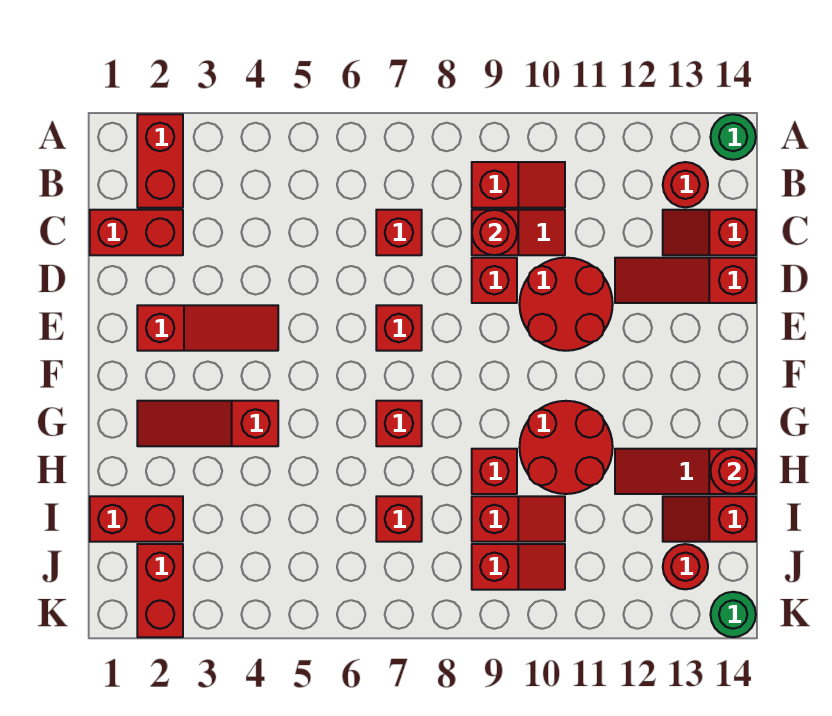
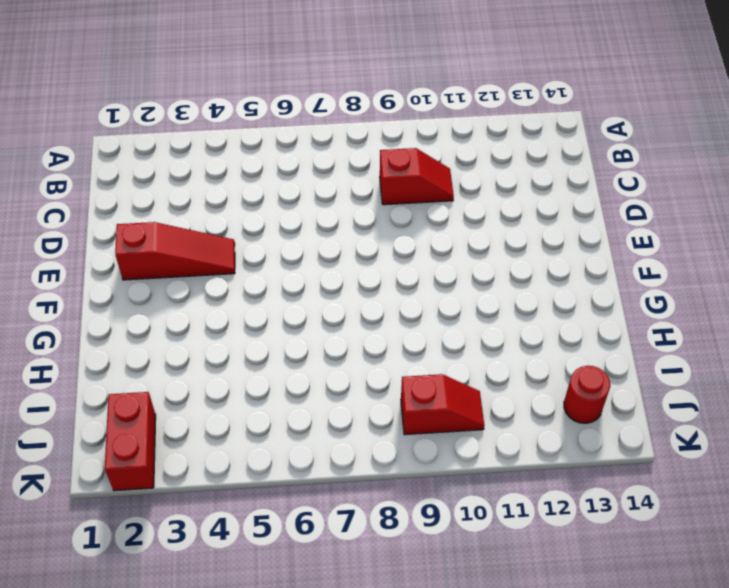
none -> red brick A2:B2 level 1
none -> green round brick A14 level 1
none -> red slope B9:B10 level 1 top 9

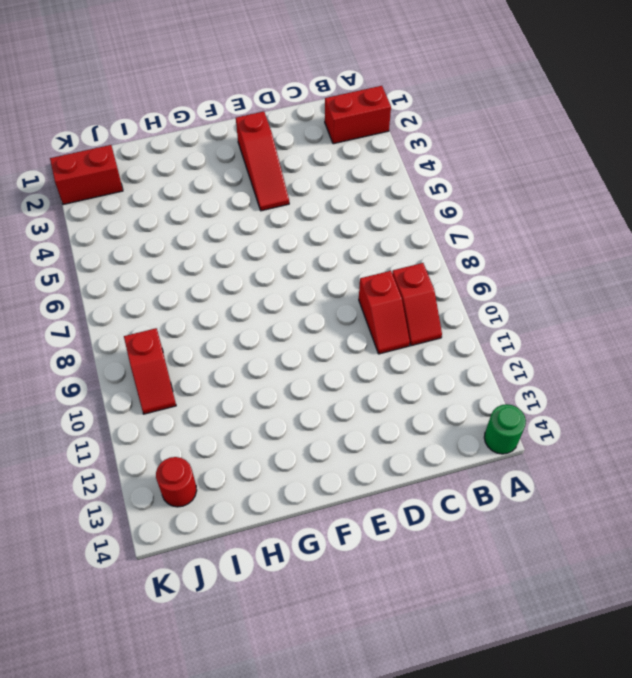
none -> red round brick B13 level 1
none -> red brick C1:C2 level 1
none -> red brick C7 level 1

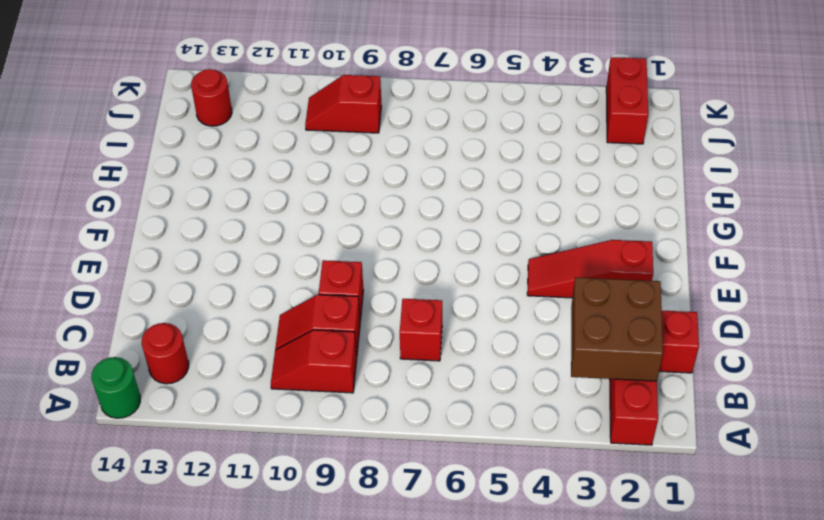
brown brick B2:C3 level 2 -> none
none -> red slope C13:C14 level 1 top 14
none -> red round brick D10:E11 level 1
none -> red slope D12:D14 level 1 top 14

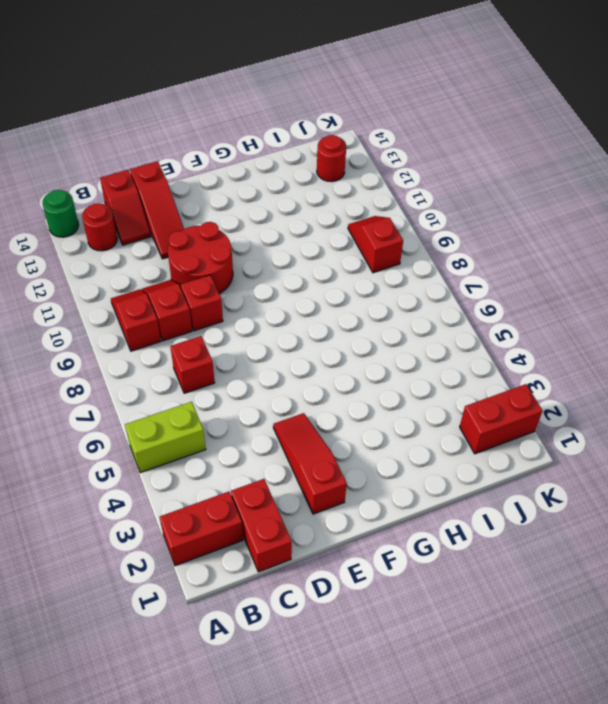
lime brick A5:B5 level 1 -> none
none -> red brick E7 level 1
none -> red slope G2:G4 level 1 top 4
none -> red brick G7 level 1

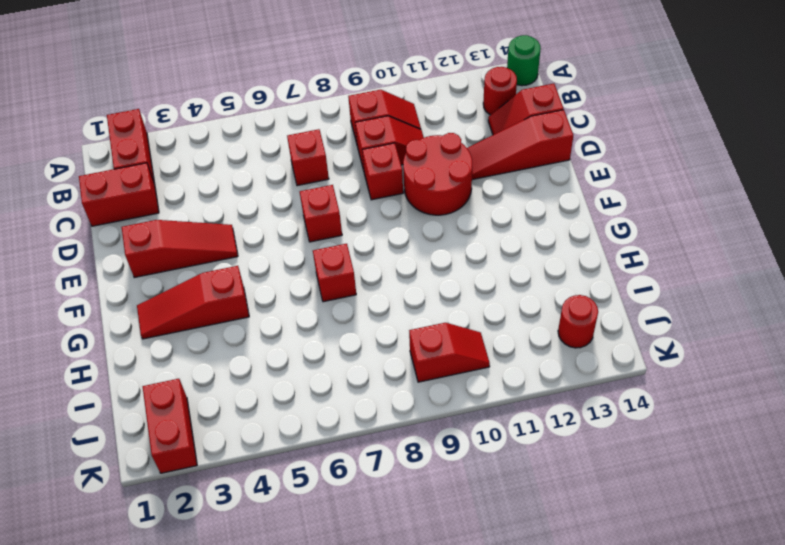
none -> red round brick G10:H11 level 1
none -> red brick H9 level 1
none -> red slope H12:H14 level 1 top 14

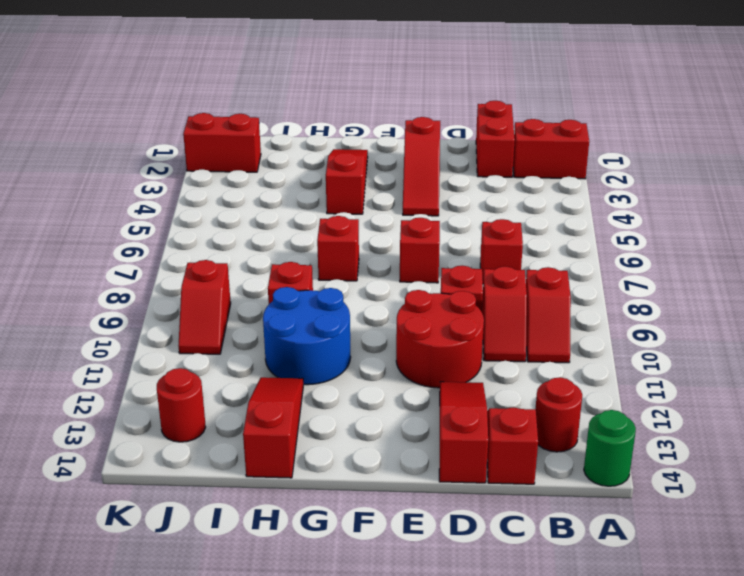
blue round brick G10:H11 level 1 -> red round brick G10:H11 level 1
none -> red brick I1:I2 level 1
none -> red brick I7 level 1
none -> red slope I9:I10 level 1 top 9

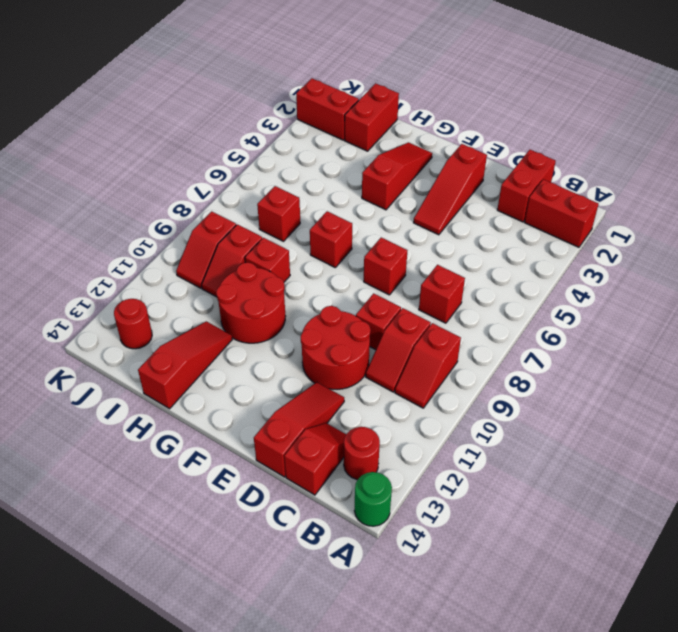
none -> red slope I13:I14 level 1 top 14
none -> green round brick K14 level 1
none -> red round brick C9 level 2

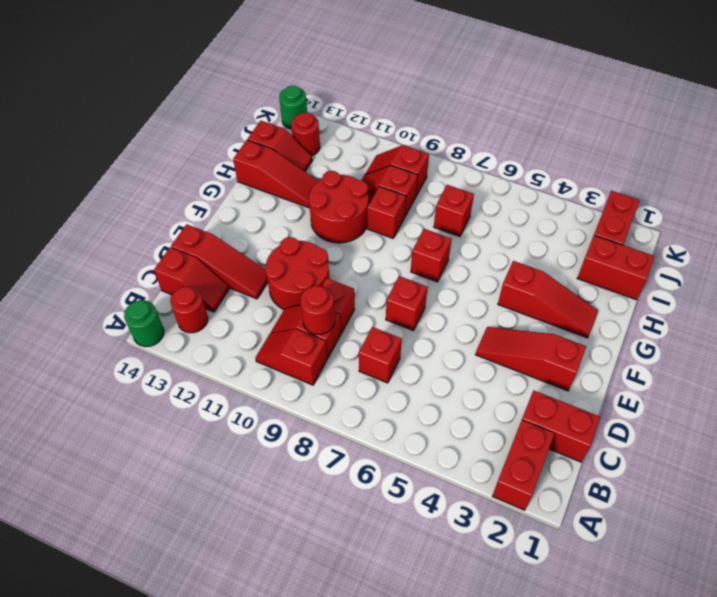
none -> red round brick H14 level 2

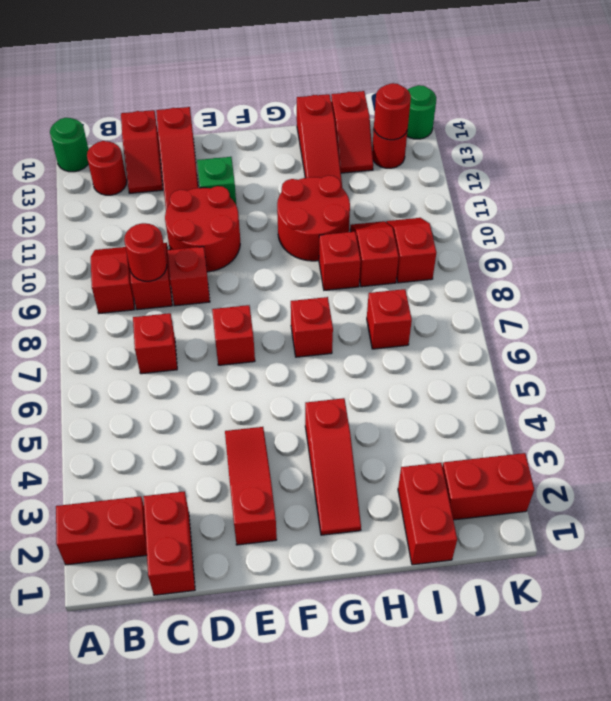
green brick E12 level 1 -> none
red round brick J13 level 2 -> red round brick H14 level 2

